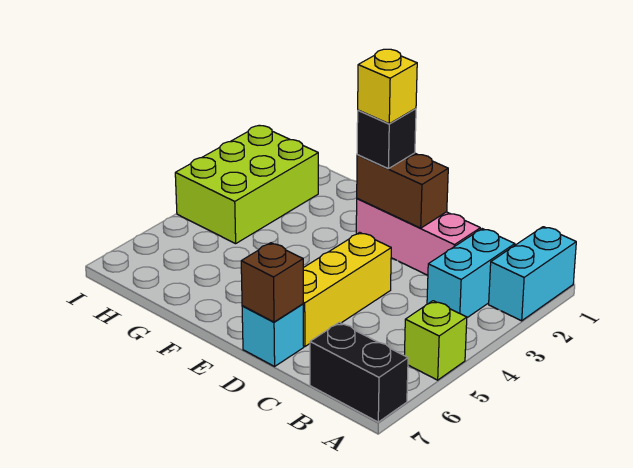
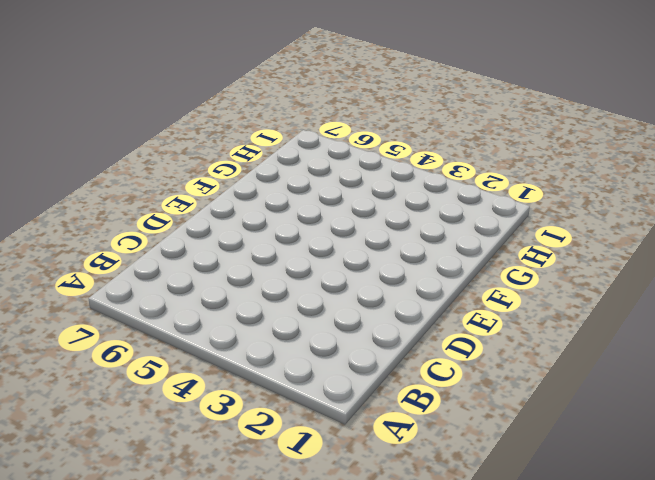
none -> cyan brick A1:A2 level 1
none -> lime brick A5 level 1
none -> black brick A7:B7 level 1

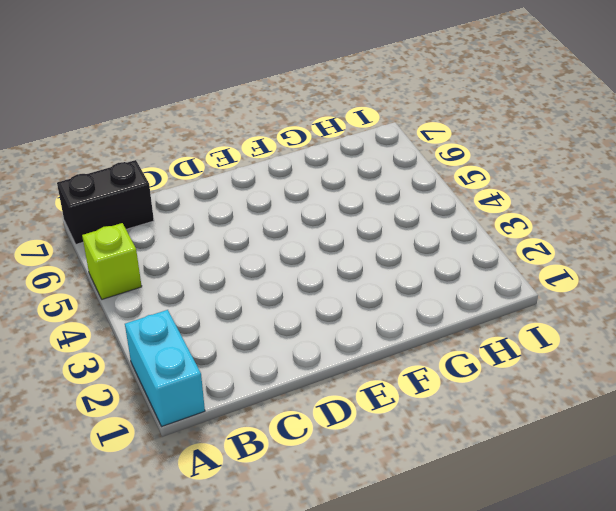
none -> cyan brick B2:B3 level 1
none -> pink brick C2:E2 level 1
none -> yellow brick D4:D6 level 1

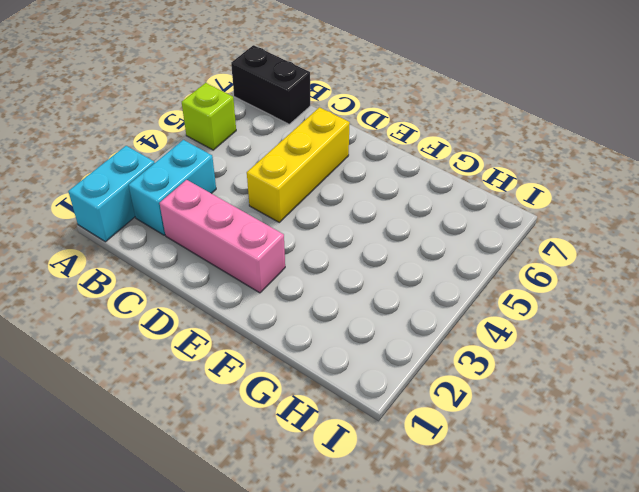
none -> cyan brick D7 level 1
none -> lime brick H2:I4 level 1
none -> brown brick D2:E2 level 2

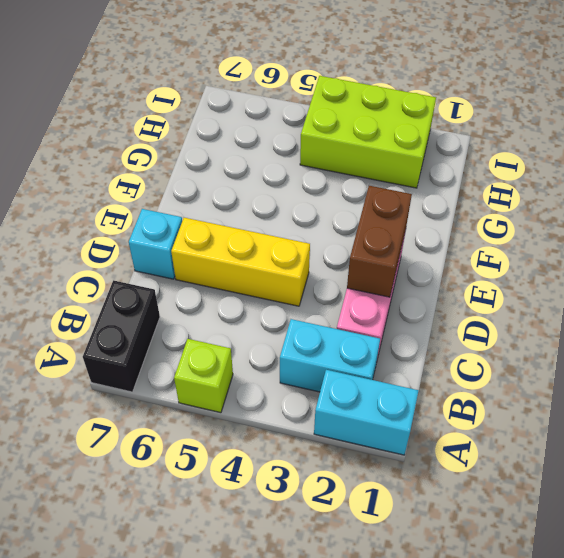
none -> brown brick D7 level 2
none -> black brick E2 level 3
none -> yellow brick E2 level 4

